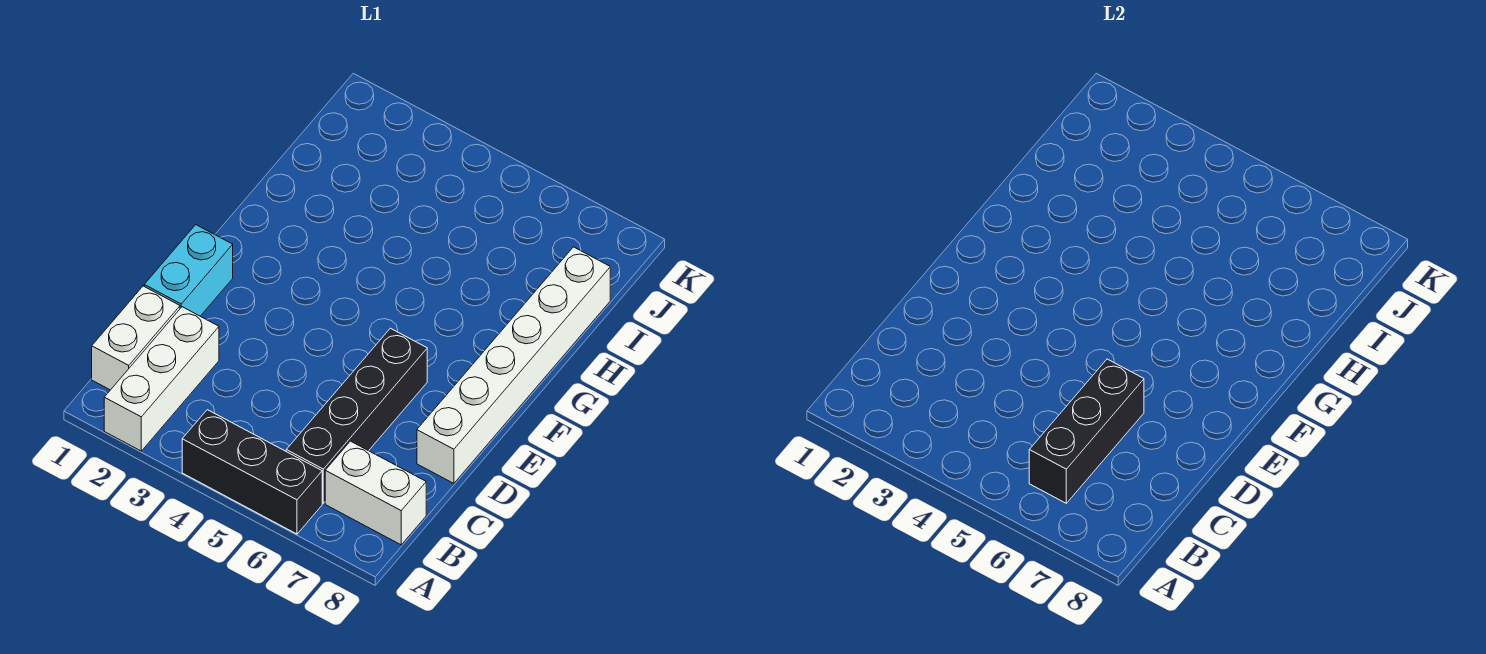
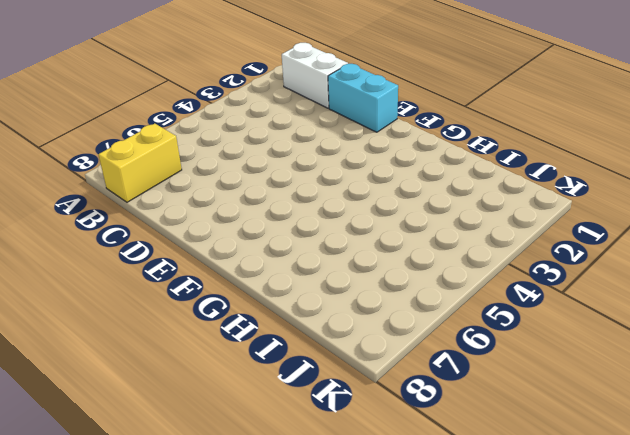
yellow brick B7:B8 level 1 -> white brick B7:B8 level 1
none -> white brick A2:C2 level 1
none -> black brick A4:A6 level 1

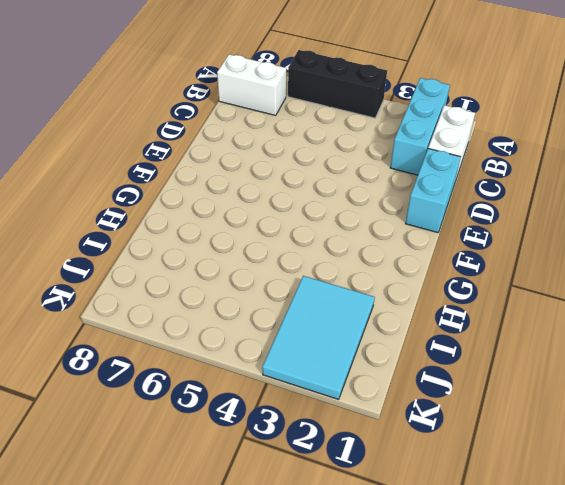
cyan brick A2:C2 level 1 -> white brick A2:C2 level 1
cyan tile I2:K3 level 1 -> none
none -> black brick B6:E6 level 1
none -> white brick D8:I8 level 1

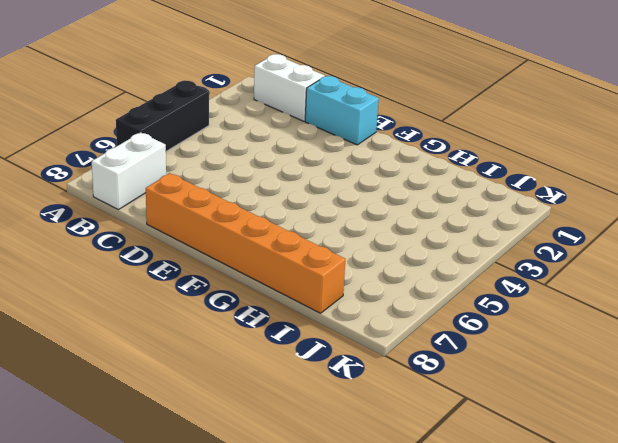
orange brick D8:I8 level 1 -> white brick D8:I8 level 1
none -> white brick A2:C2 level 1
none -> black brick B6:E6 level 1

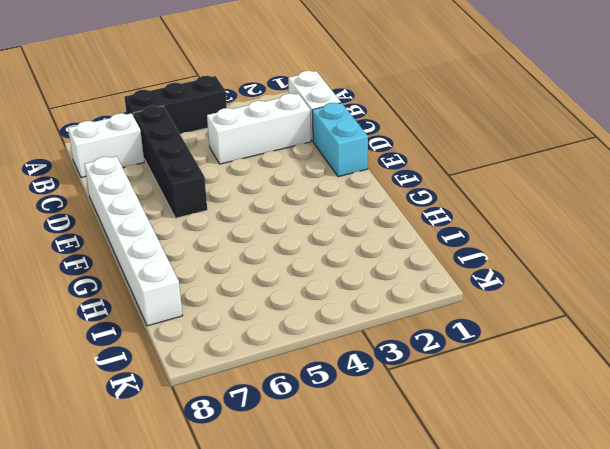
white brick C2:C4 level 1 -> white brick A2:C2 level 1
none -> black brick B6:D6 level 2

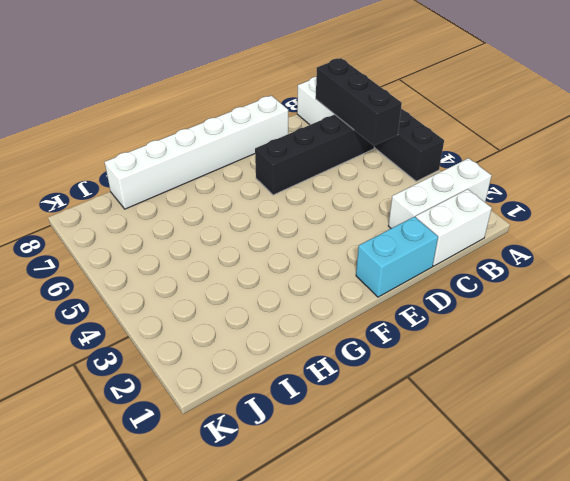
black brick B5:B7 level 2 -> black brick B6:D6 level 2

